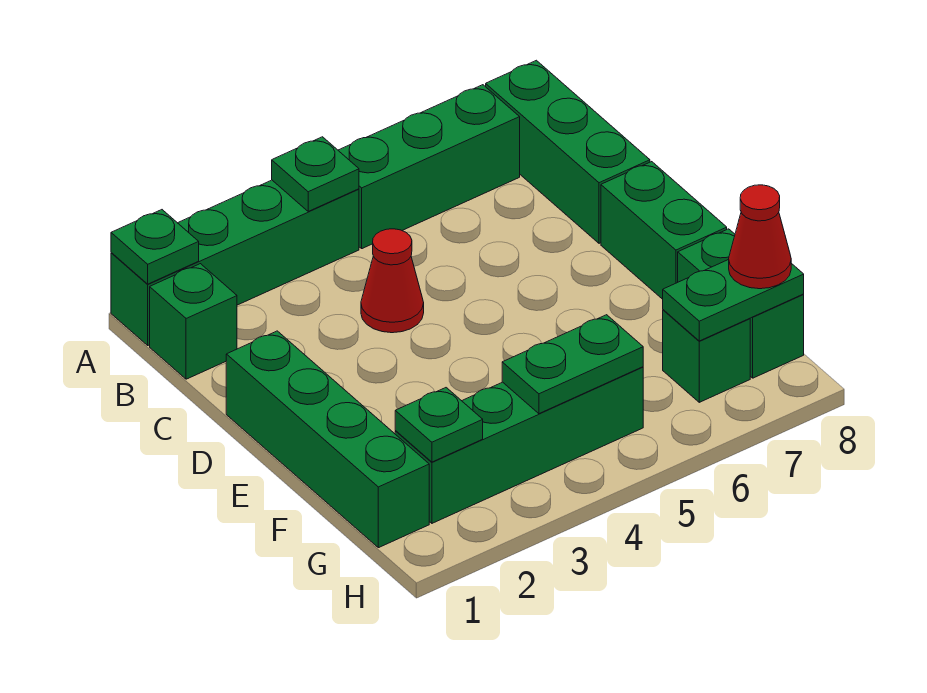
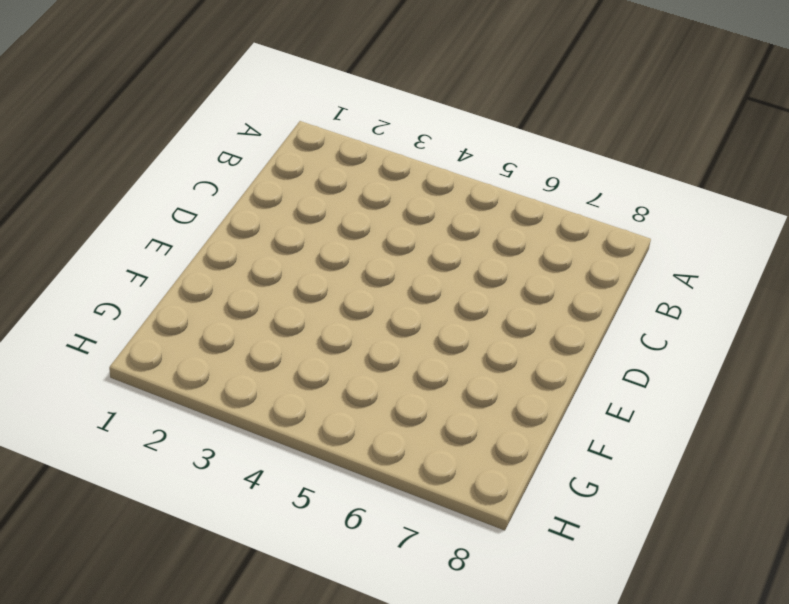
none -> green brick A1:A4 level 1
none -> green brick A5:A7 level 1
none -> green brick A8:C8 level 1

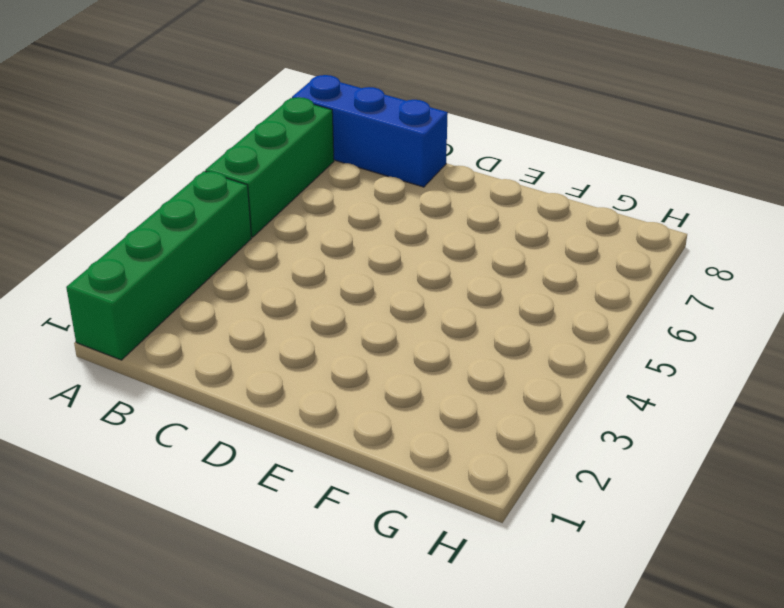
blue brick A8:C8 level 1 -> green brick A8:C8 level 1
none -> green brick B1 level 1
none -> red cone C4 level 1
none -> green brick D1:G1 level 1

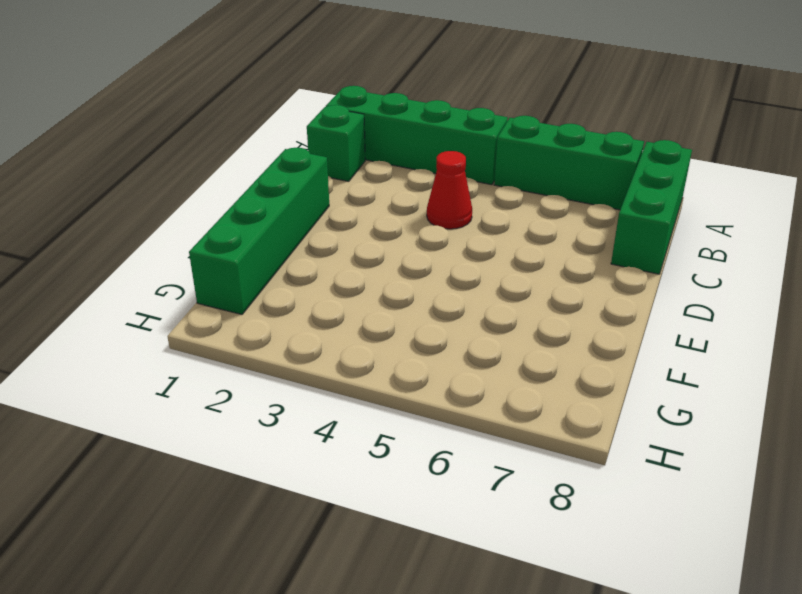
none -> green brick D8:E8 level 1
none -> green brick F8:G8 level 1
none -> green brick G2:G5 level 1

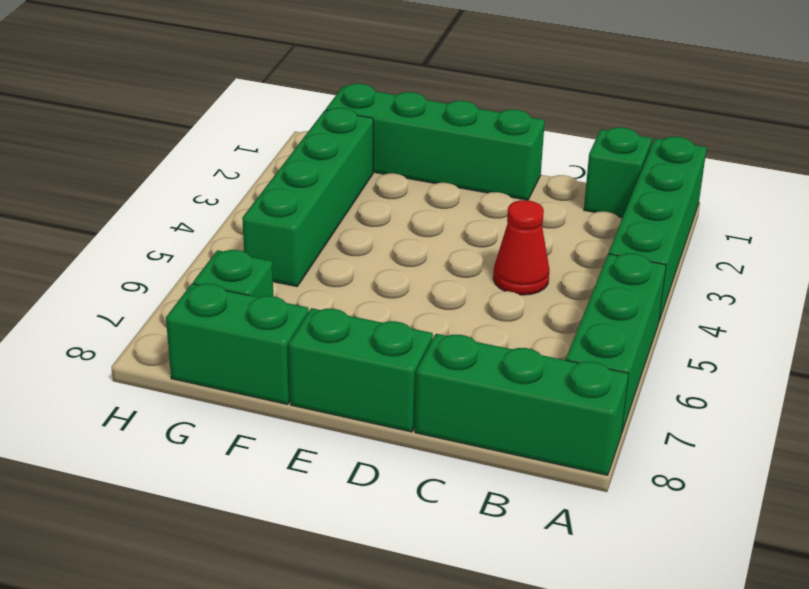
none -> green plate A1 level 2
none -> green plate A4 level 2
none -> green plate G2 level 2

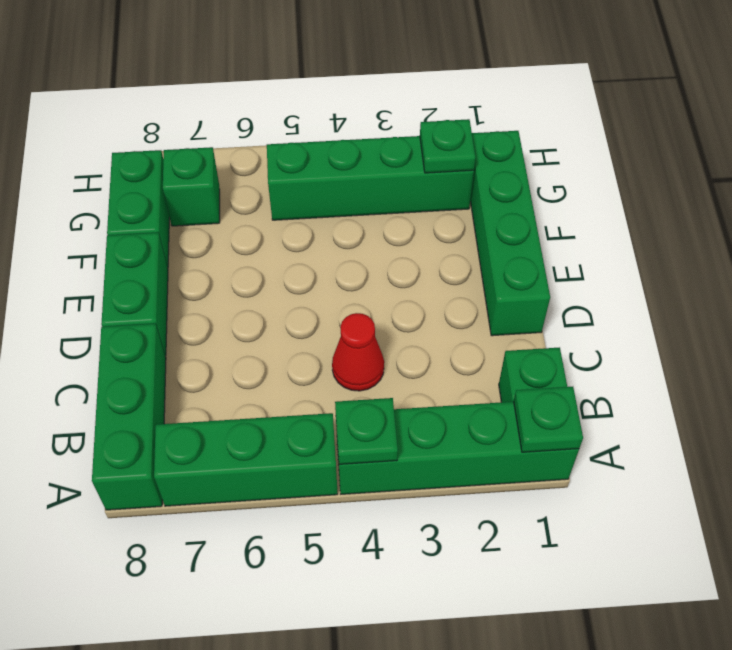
none -> green plate G4:G5 level 2
none -> green plate G7:G8 level 2
none -> red cone G8 level 3

